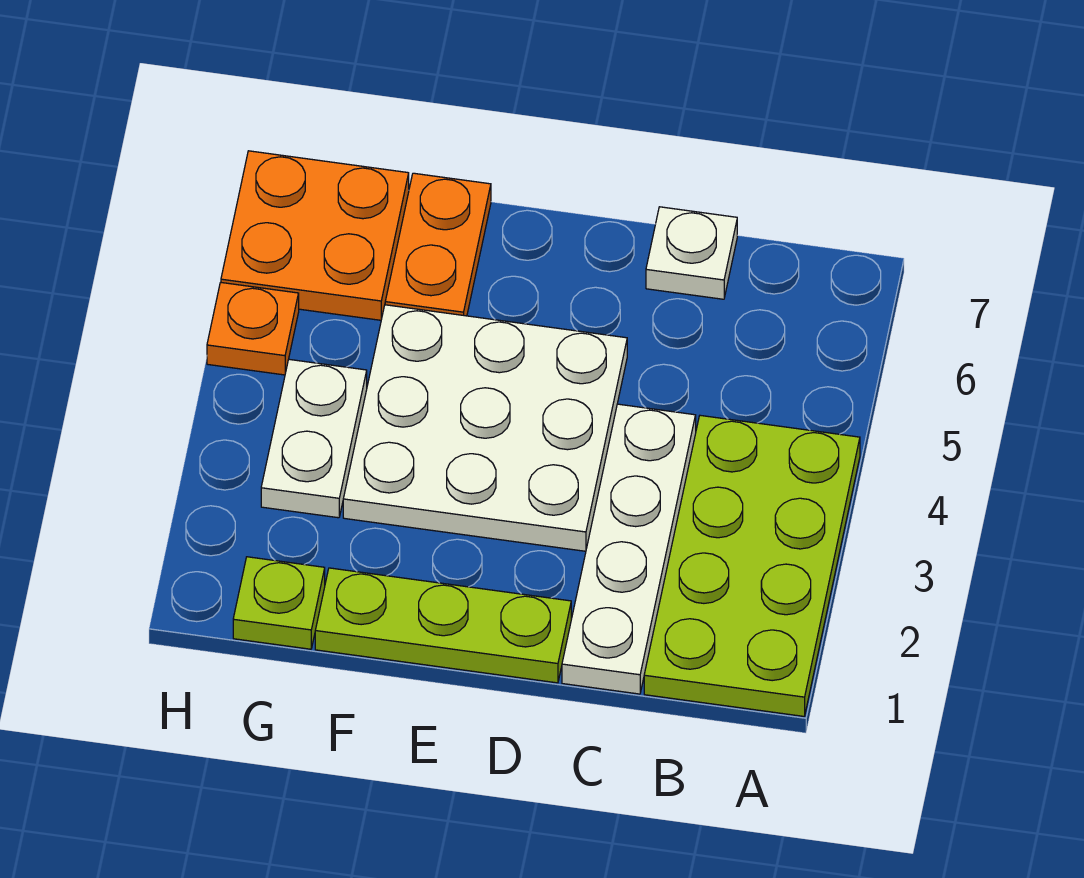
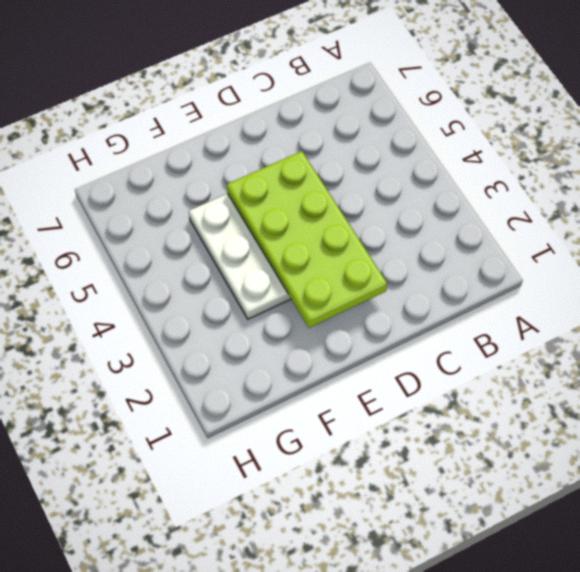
lime plate D2:E5 level 2 -> lime plate A1:B4 level 1
none -> white plate C1:C4 level 1
none -> white plate C7 level 1

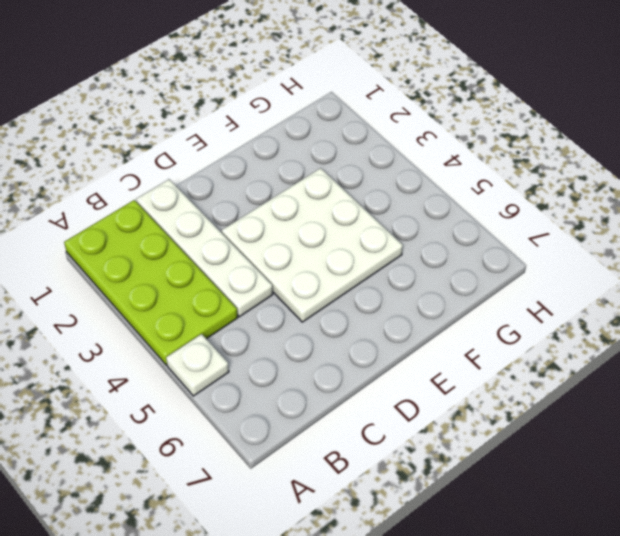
white plate A5 level 1 -> white plate C7 level 1
none -> lime plate D1:F1 level 1
none -> orange plate F6:F7 level 1

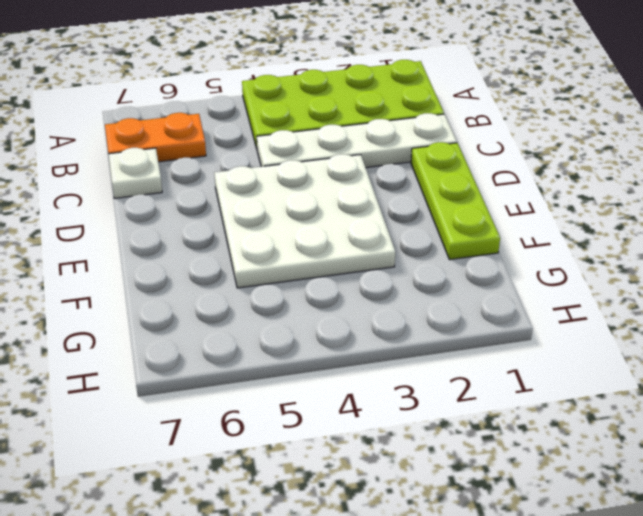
orange plate B6:B7 level 1 -> orange plate F6:F7 level 1
none -> lime plate G1 level 1
none -> white plate G3:G4 level 1

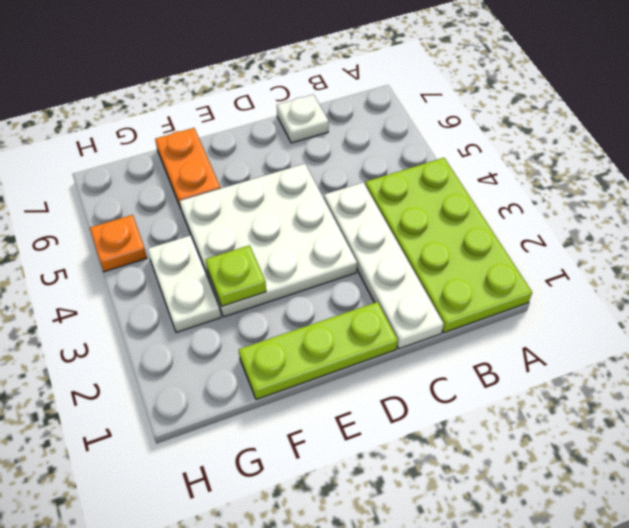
lime plate F3 level 2 -> lime plate G1 level 1
none -> orange plate G6:H7 level 1

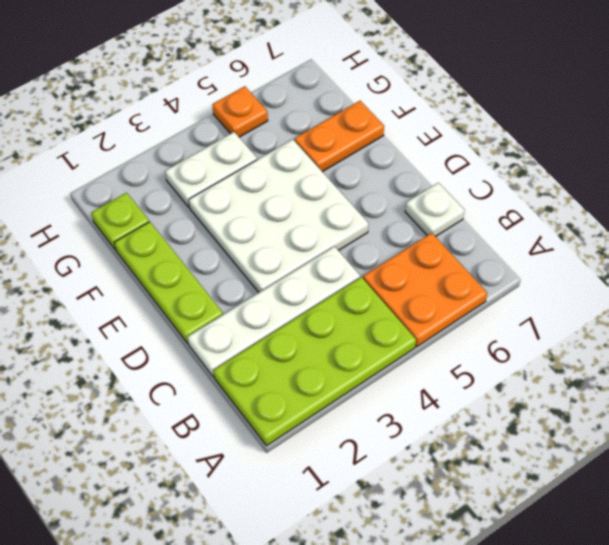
orange plate A5:B6 level 1 -> orange plate G6:H7 level 1

